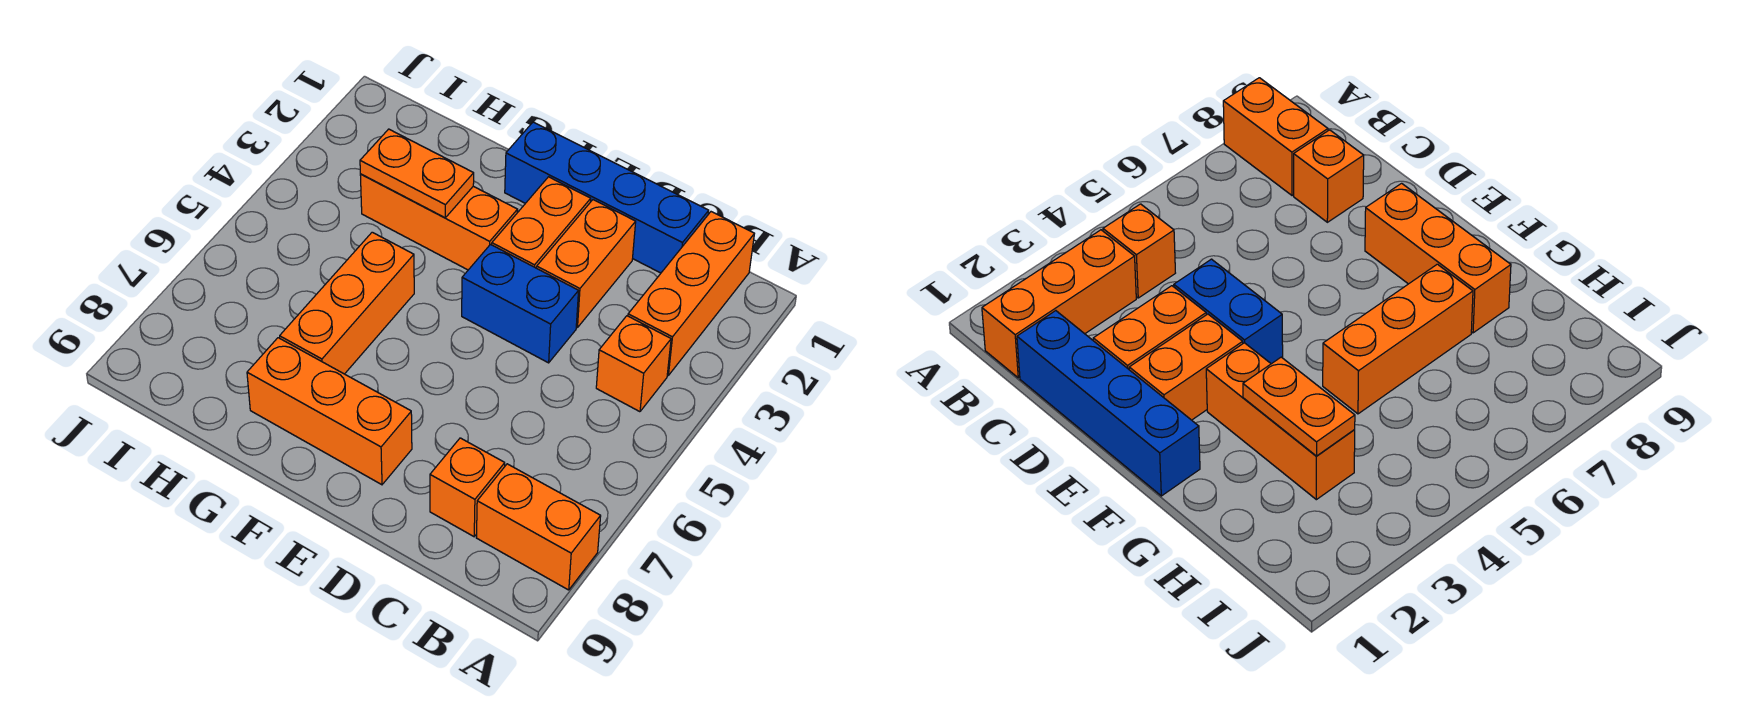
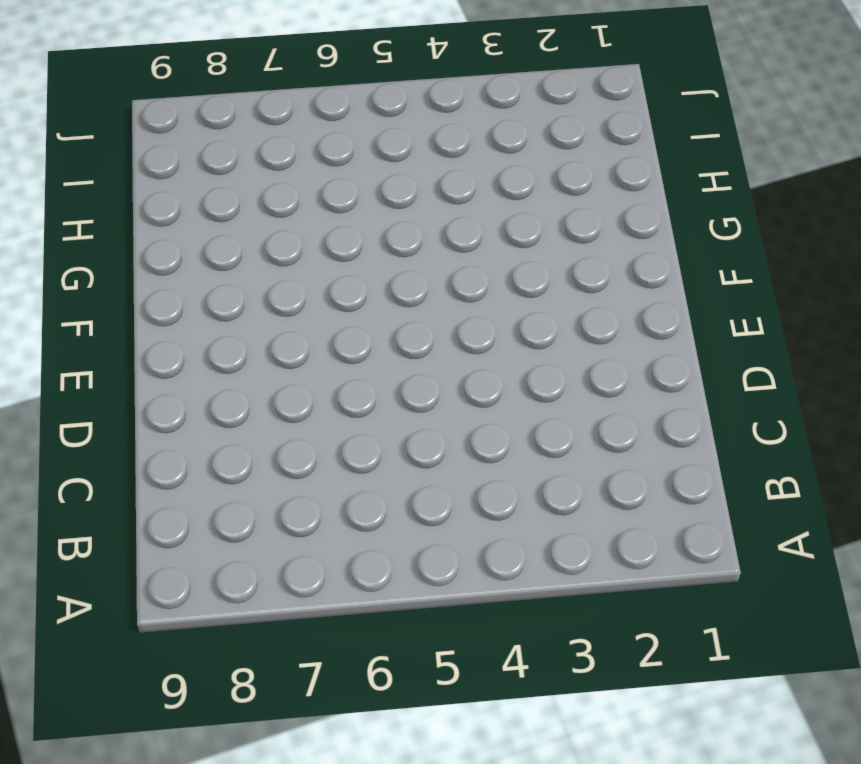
none -> orange brick A8:B8 level 1
none -> orange brick B1:B3 level 1
none -> orange brick B4 level 1

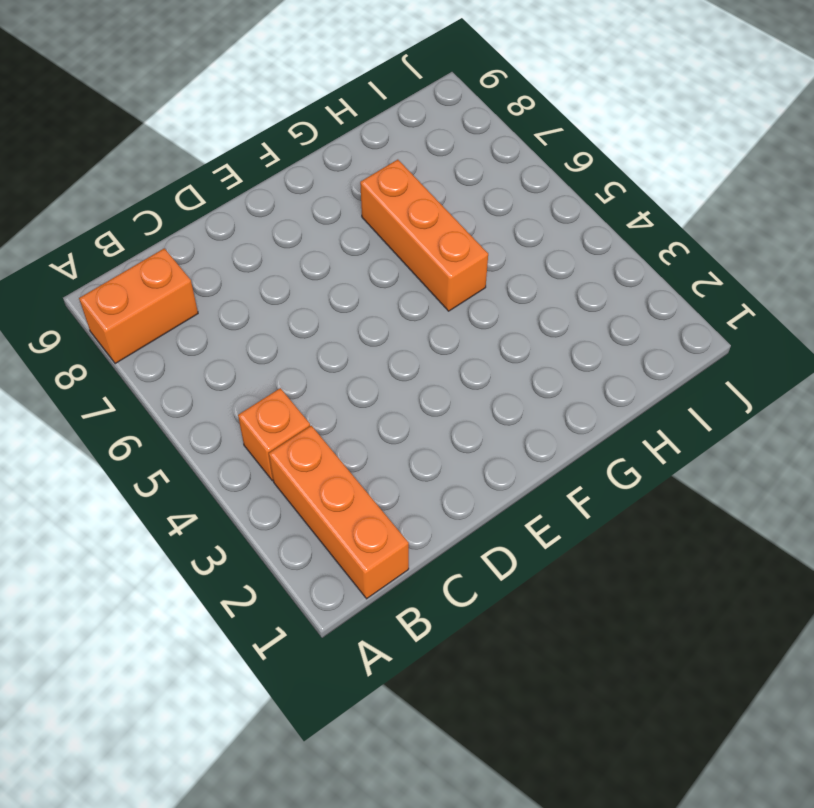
none -> blue brick C1:F1 level 1
none -> orange brick C8 level 1
none -> orange brick D2:D3 level 1

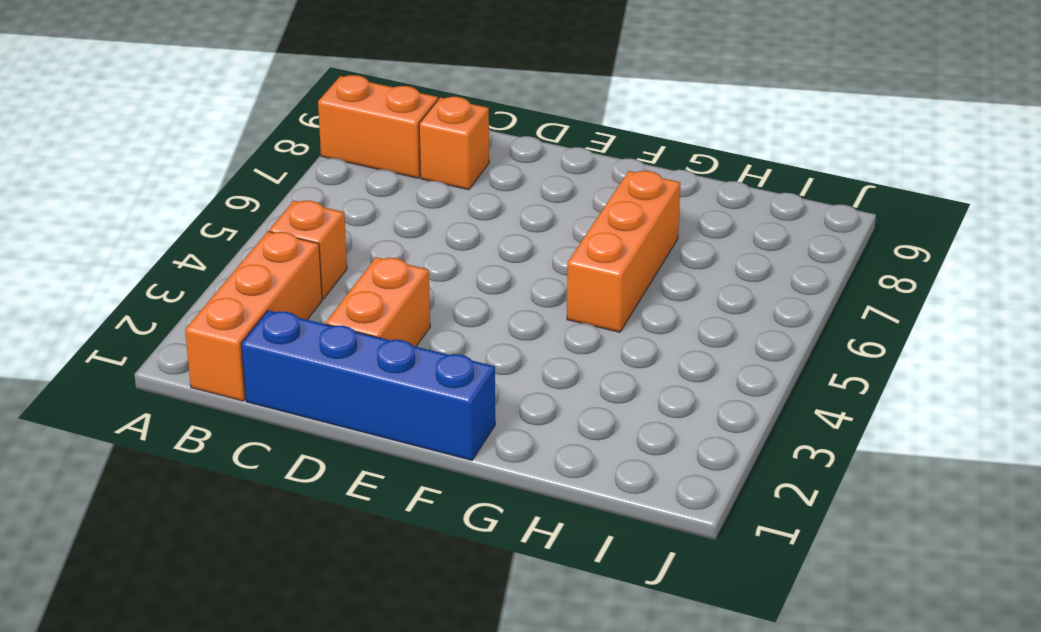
none -> blue brick D4:E4 level 1
none -> orange brick E2:E3 level 1
none -> orange brick E8:G8 level 1

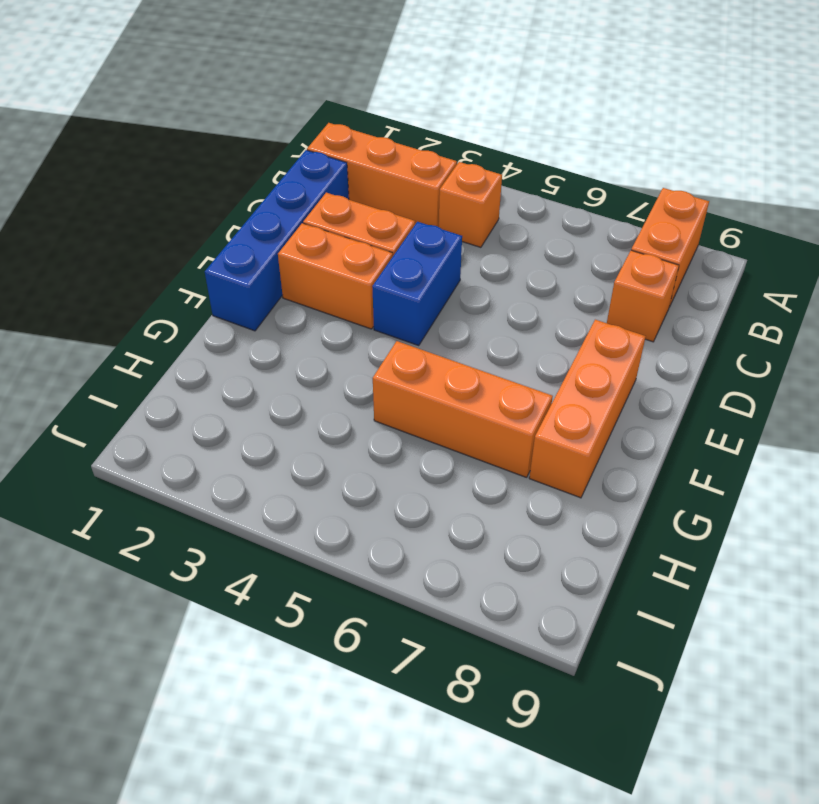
none -> orange brick F3:H3 level 1
none -> orange plate G3:H3 level 2

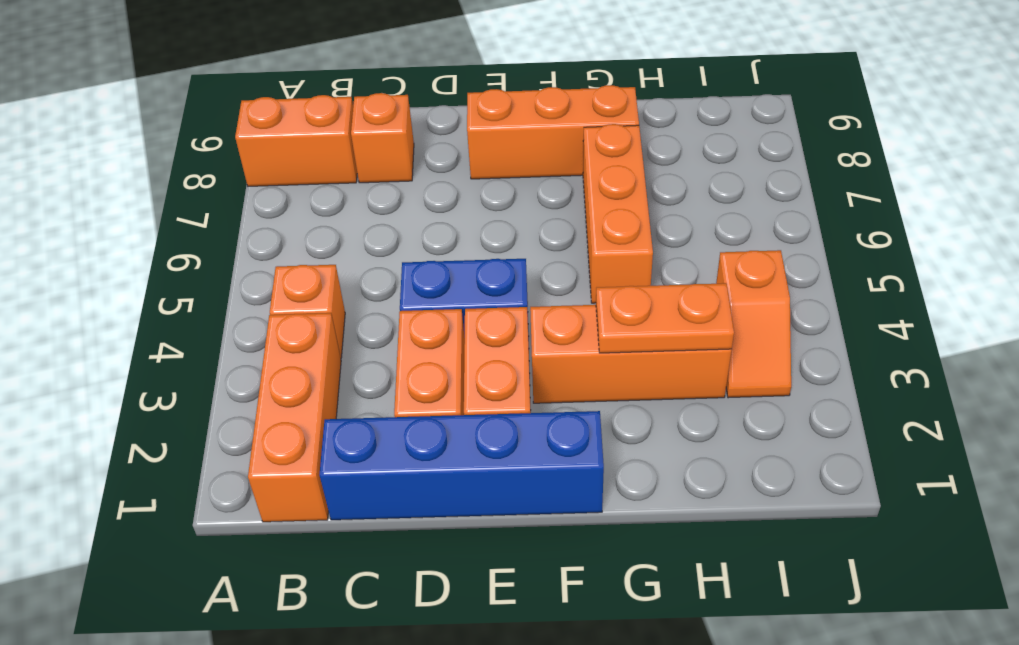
orange slope I3:I4 level 1 top 4 -> none

